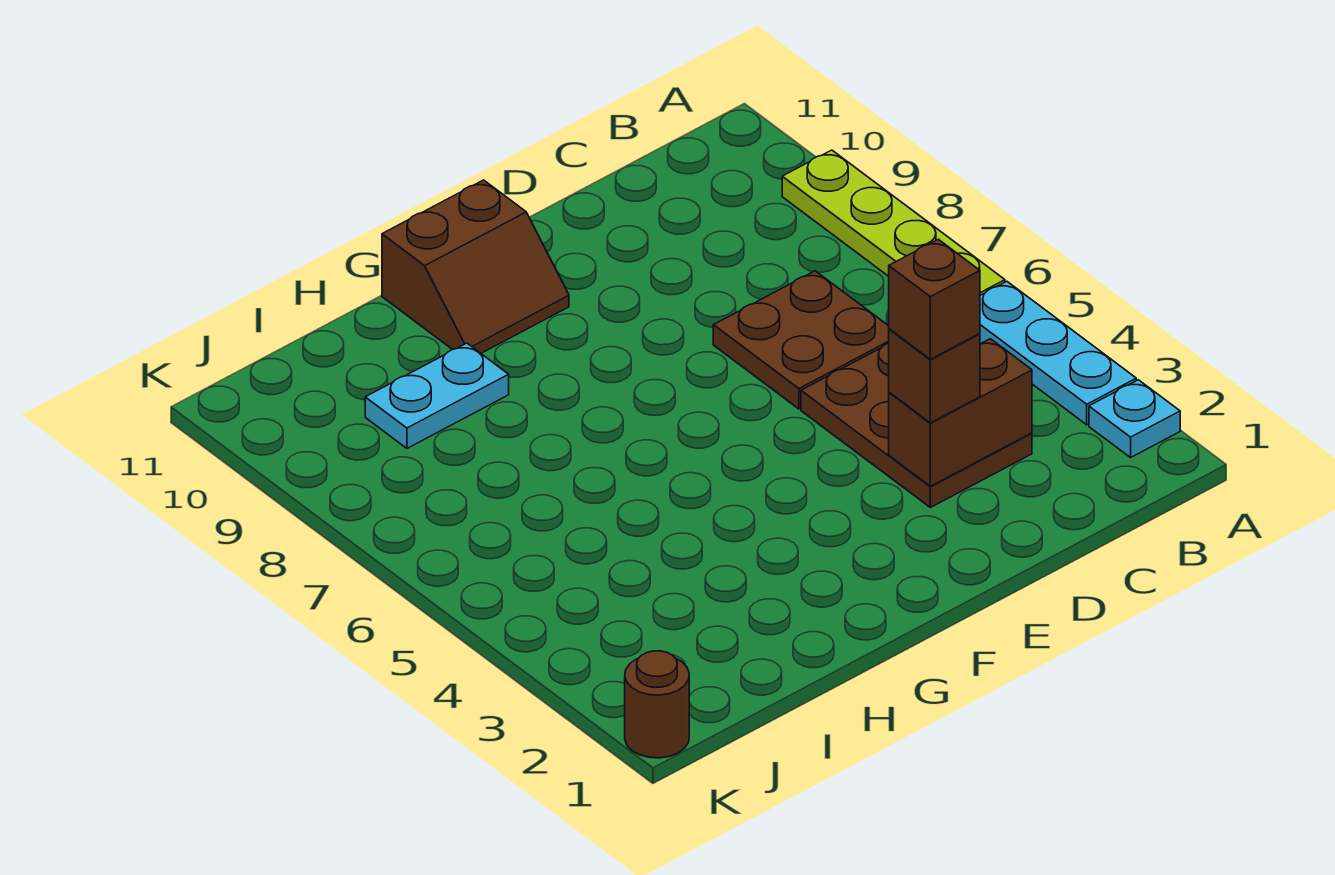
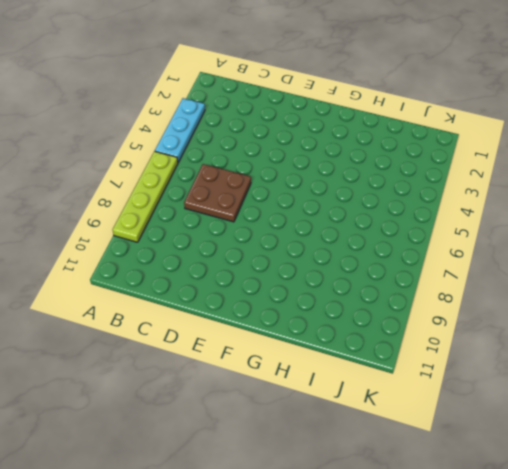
none -> cyan plate A2 level 1
none -> brown plate C3:D5 level 1

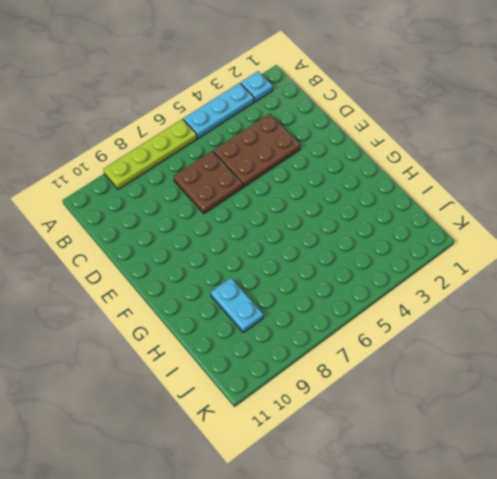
none -> brown slope F10:G11 level 1 top 11
none -> brown round brick K1 level 1

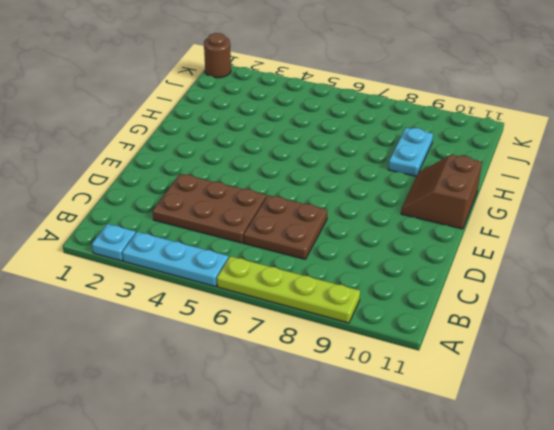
none -> brown brick C3:D3 level 2
none -> brown brick D3 level 3

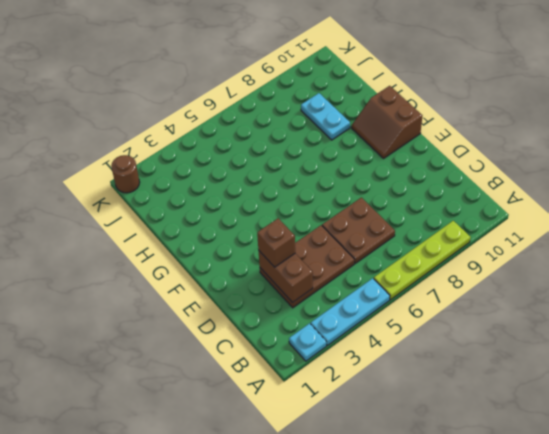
none -> brown brick D3 level 4

